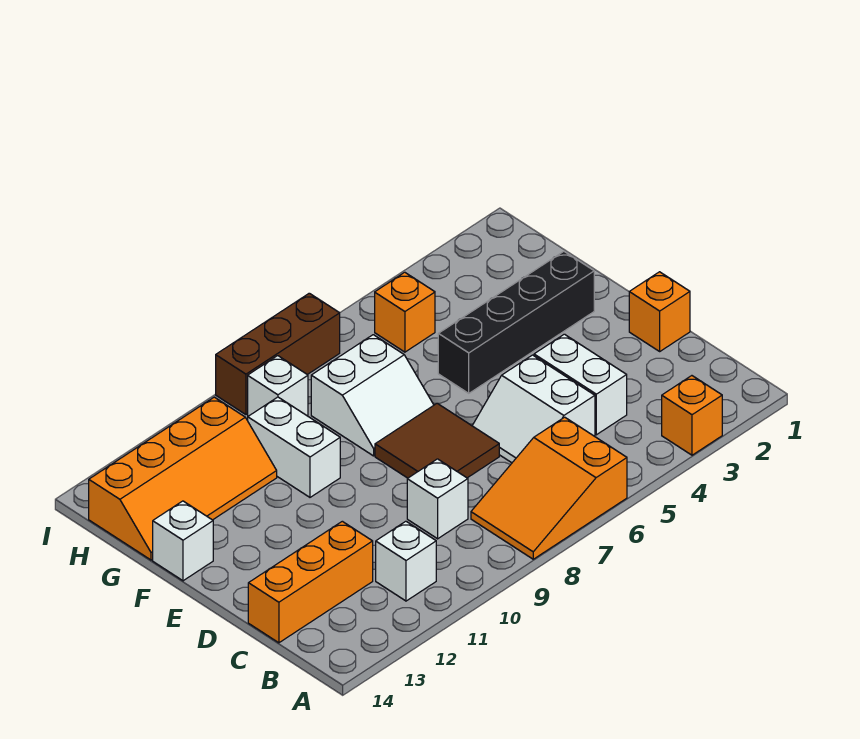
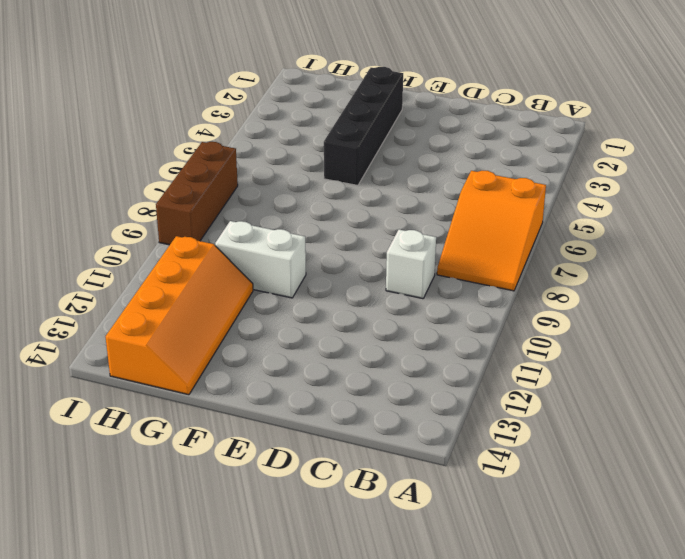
none -> orange brick A3 level 1
none -> white brick B11 level 1
none -> white brick C4:D4 level 1

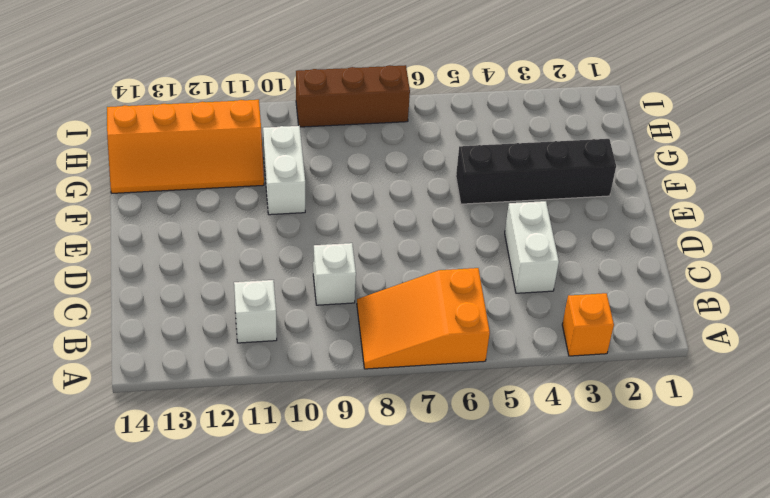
none -> white slope C5:D6 level 1 top 5
none -> orange brick C12:C14 level 1
none -> orange brick D1 level 1

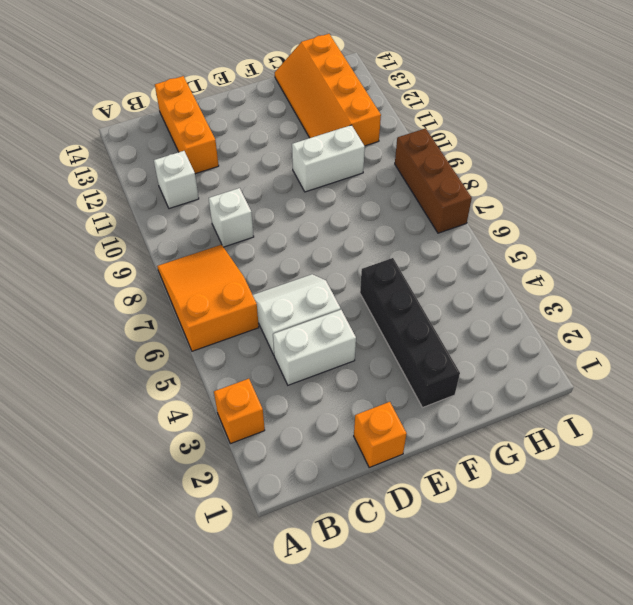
none -> brown tile D7:E8 level 1
none -> white slope F7:G8 level 1 top G
none -> white brick F14 level 1

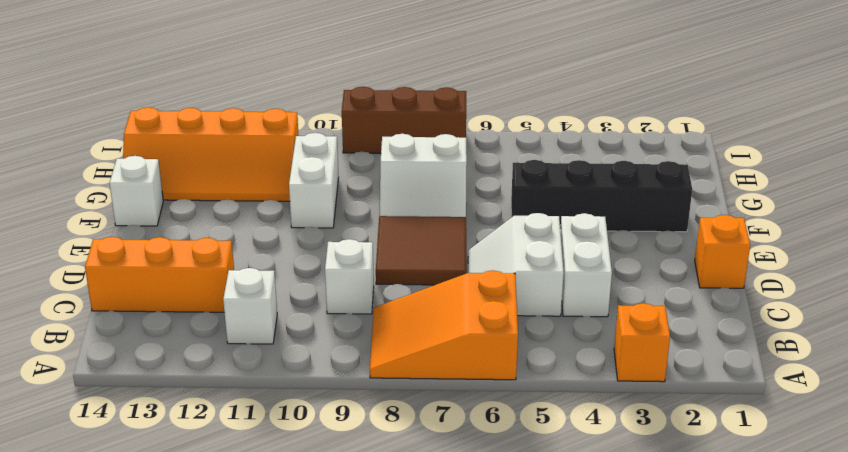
none -> orange brick H5 level 1
none -> white brick H9 level 1

